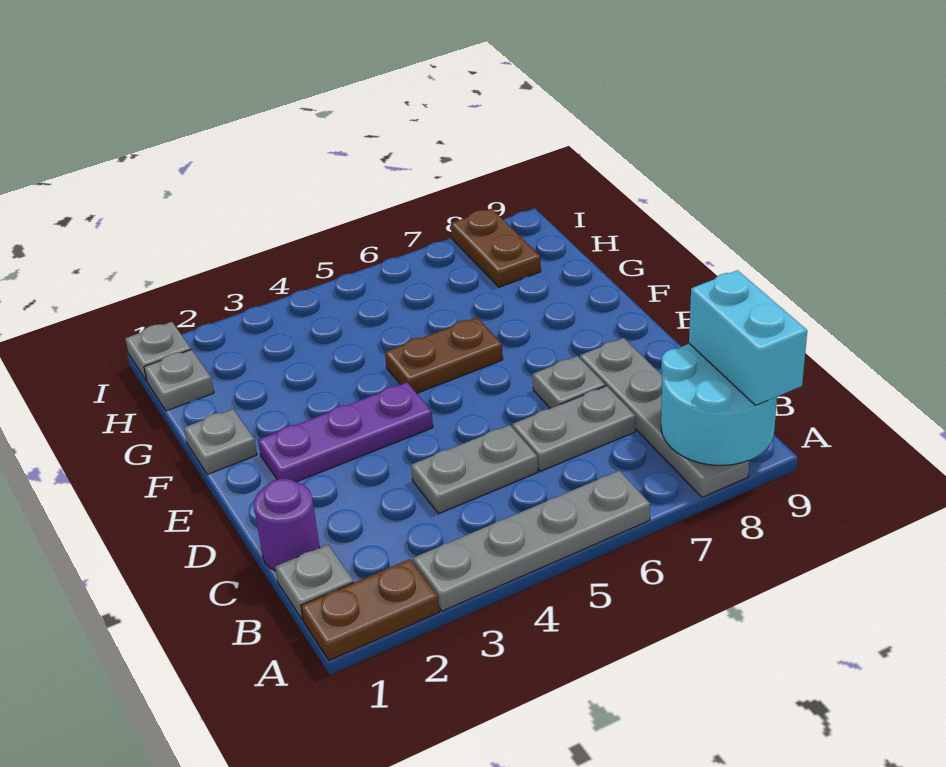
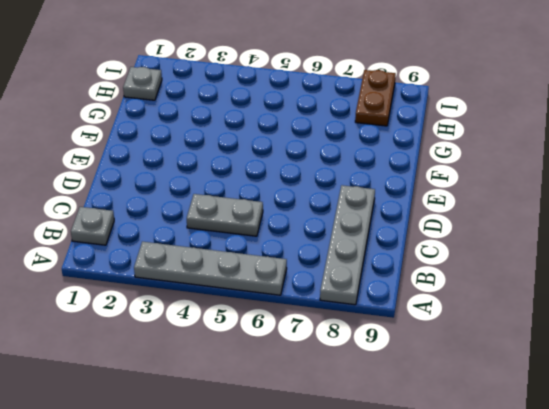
none -> brown plate A1:A2 level 1
none -> purple round brick C1 level 1
none -> grey plate C6:C7 level 1

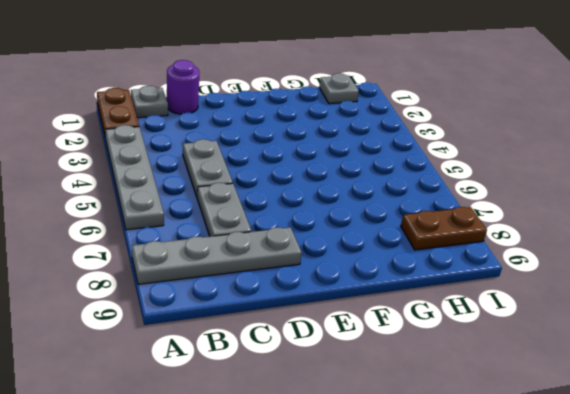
none -> grey plate D7 level 1
none -> purple plate E2:E4 level 1
none -> grey plate F1 level 1

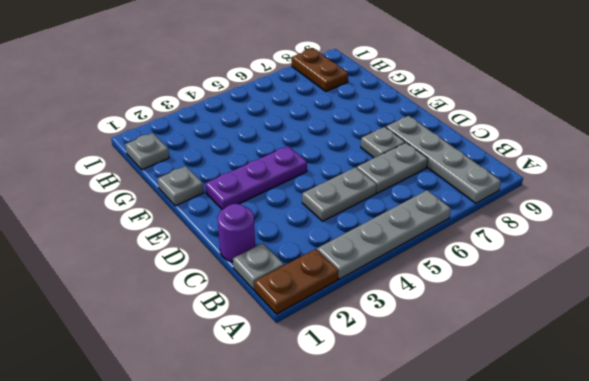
none -> brown plate F5:F6 level 1
none -> grey plate I1 level 1
none -> cyan round brick A8:B9 level 2

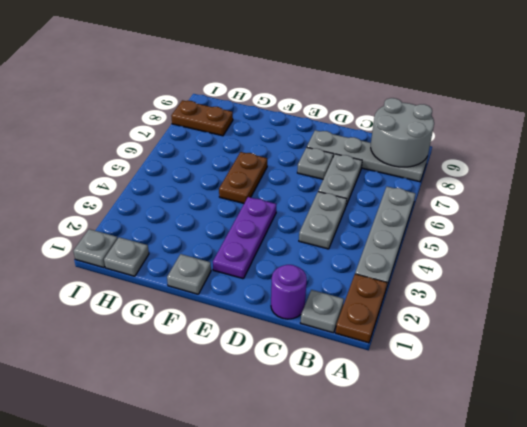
grey round brick A8:B9 level 2 -> cyan round brick A8:B9 level 2
none -> cyan brick A9:B9 level 3

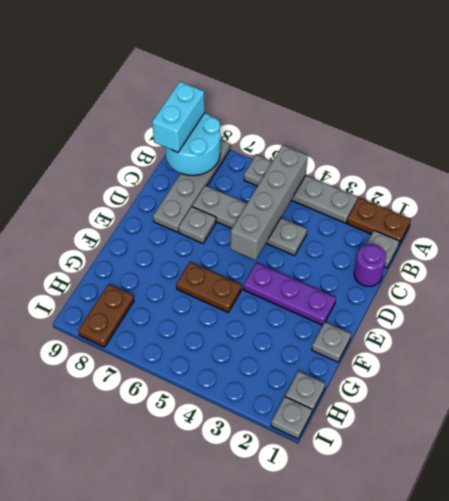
grey brick A5:D5 level 2 -> none

